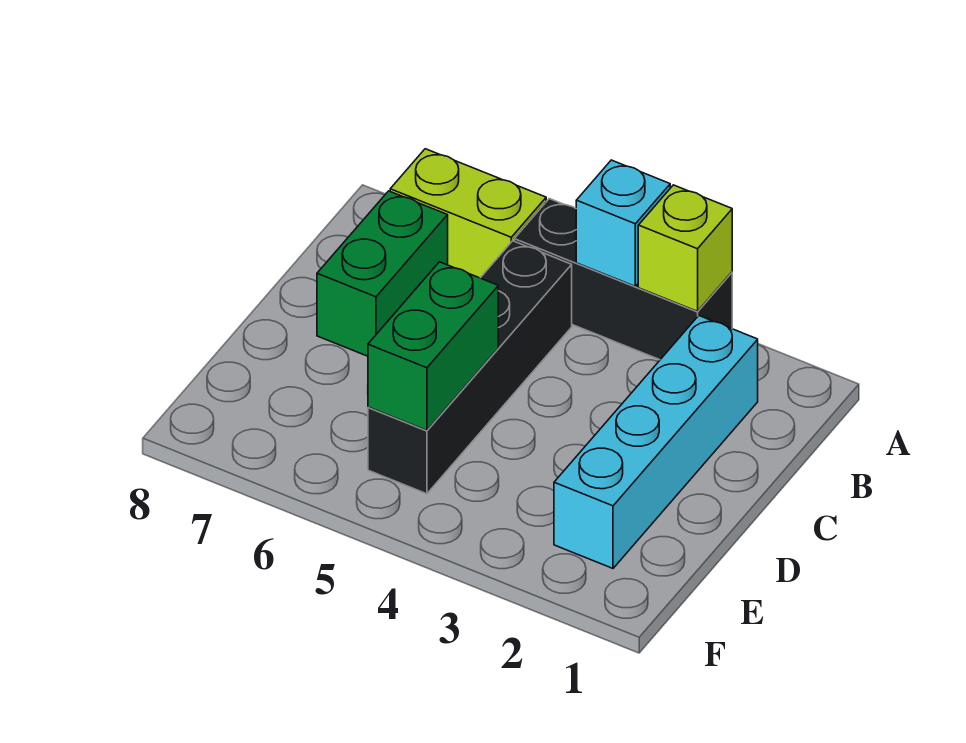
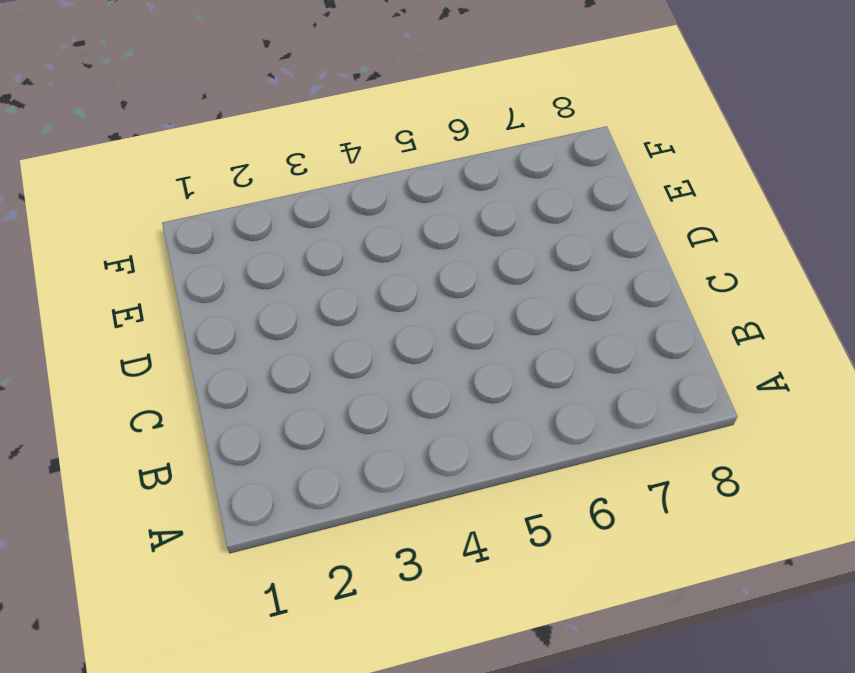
none -> black brick A3:A5 level 1
none -> lime brick A6:A7 level 1

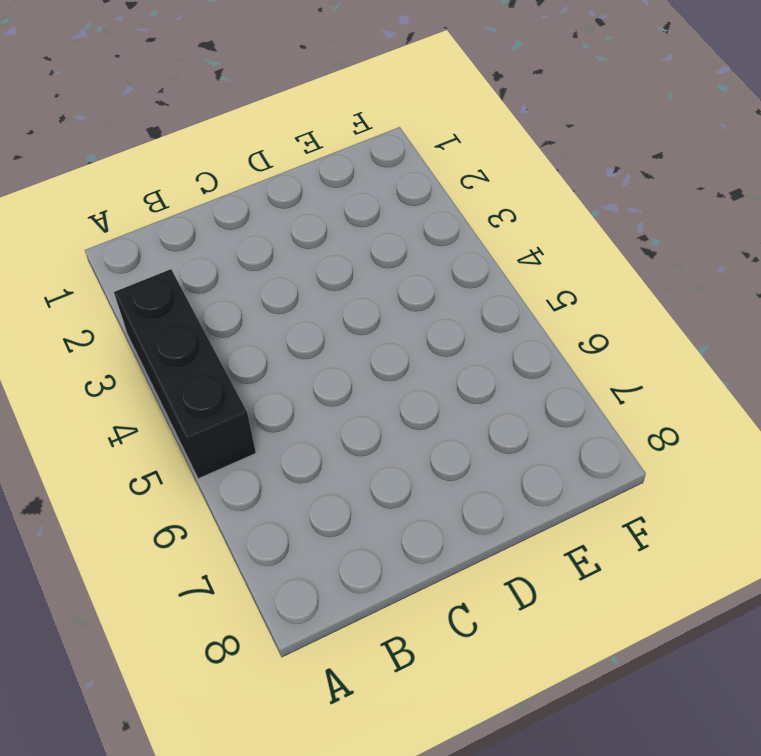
none -> lime brick A6:A7 level 1
none -> cyan brick B2:E2 level 1

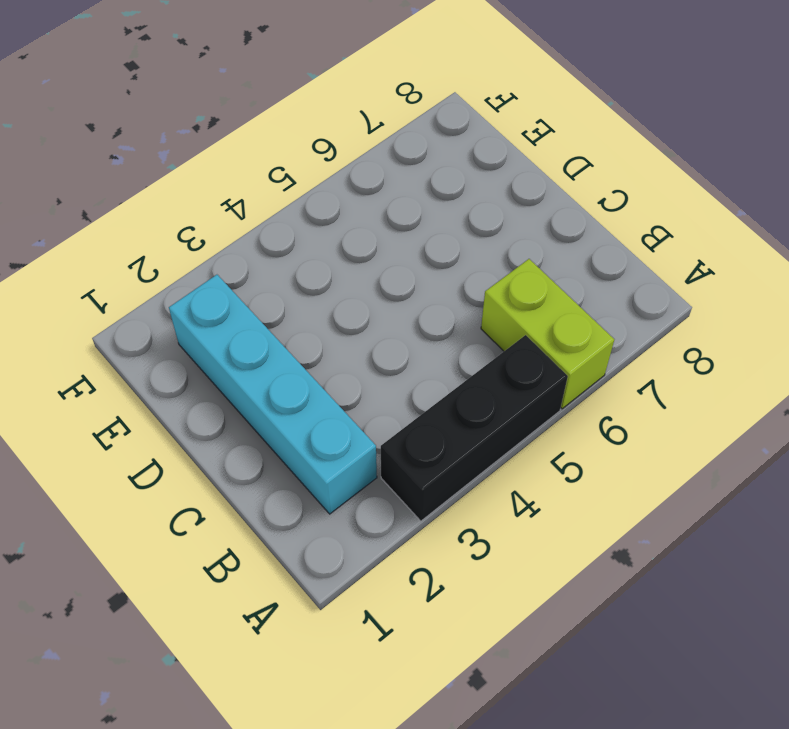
lime brick A6:B6 level 1 -> lime brick A6:A7 level 1
none -> black brick B5:E5 level 1
none -> green brick B7:C7 level 1

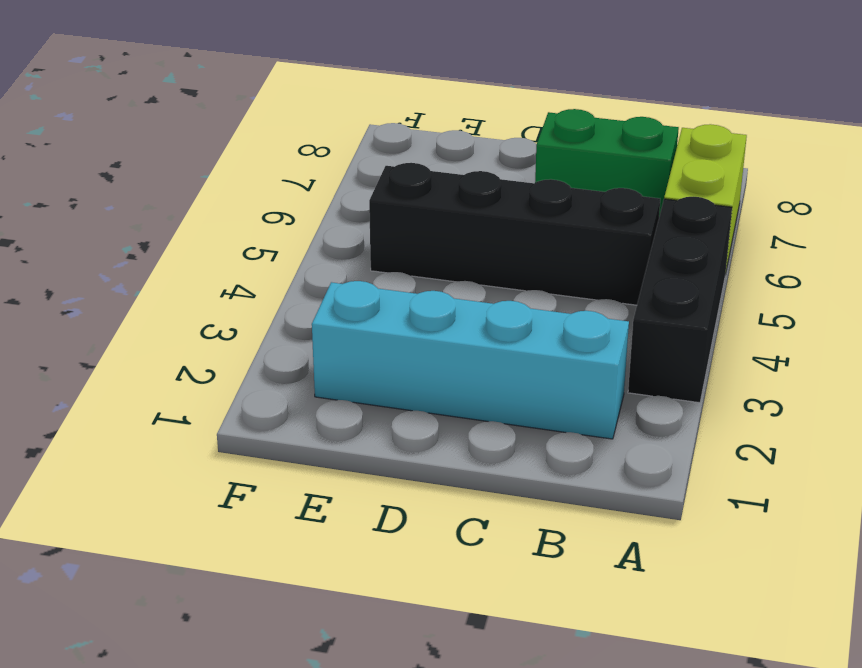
none -> lime brick A3 level 2
none -> cyan brick A4 level 2

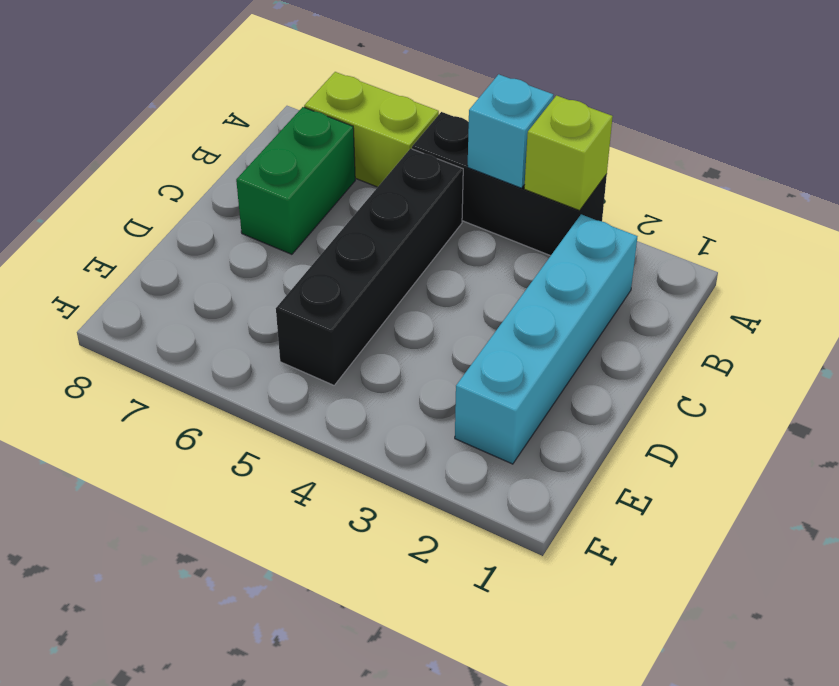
none -> green brick D5:E5 level 2

